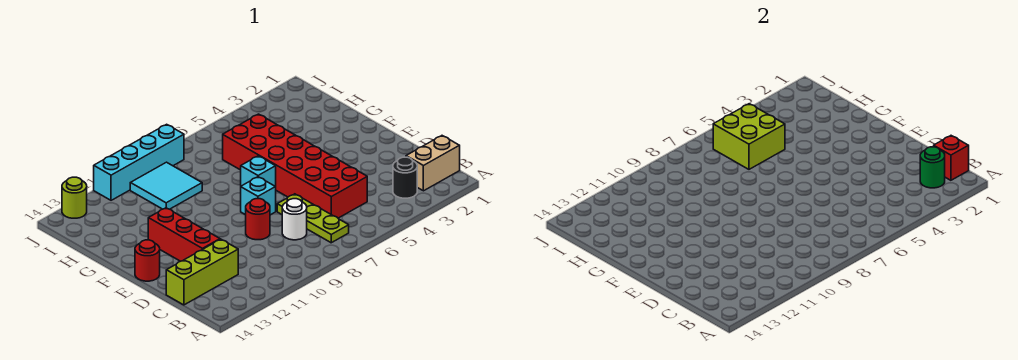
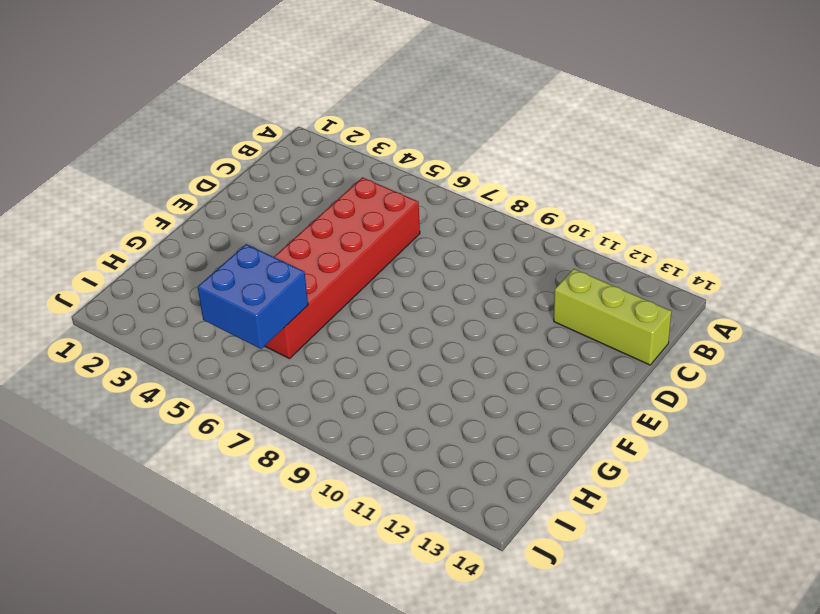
blue brick H5:I6 level 2 -> lime brick H5:I6 level 2
none -> tan brick B1:B2 level 1
none -> black round brick B3 level 1
none -> lime plate B7:D7 level 1

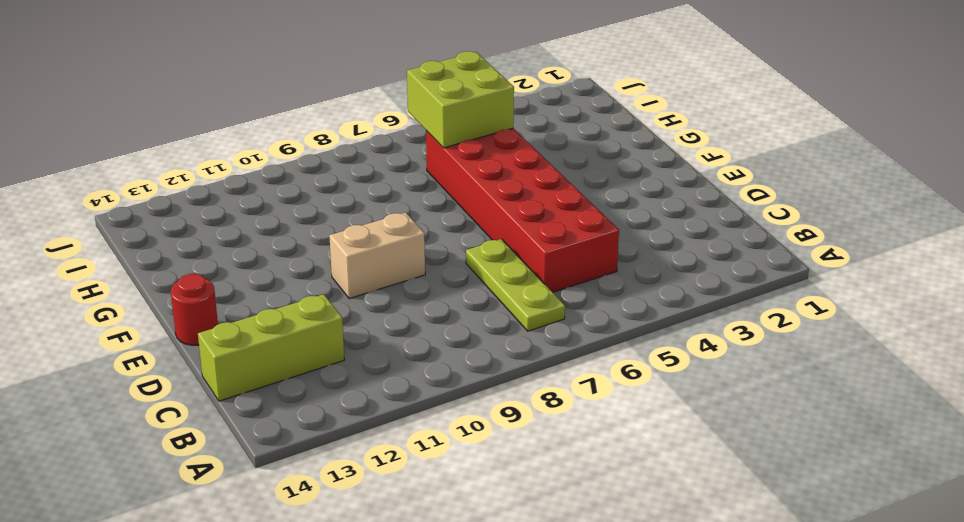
tan brick E9:E10 level 1 -> tan brick B1:B2 level 1
none -> black round brick B3 level 1
none -> white round brick C8 level 1
none -> red round brick D9 level 1

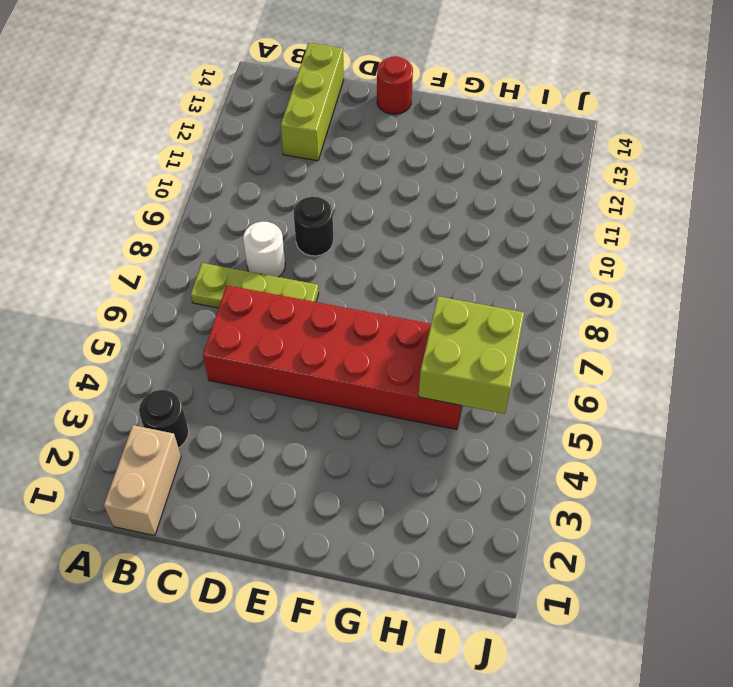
black round brick D9 level 1 -> red round brick D9 level 1
none -> red brick D12:F12 level 1
none -> cyan brick E8 level 1
none -> cyan brick F7 level 1

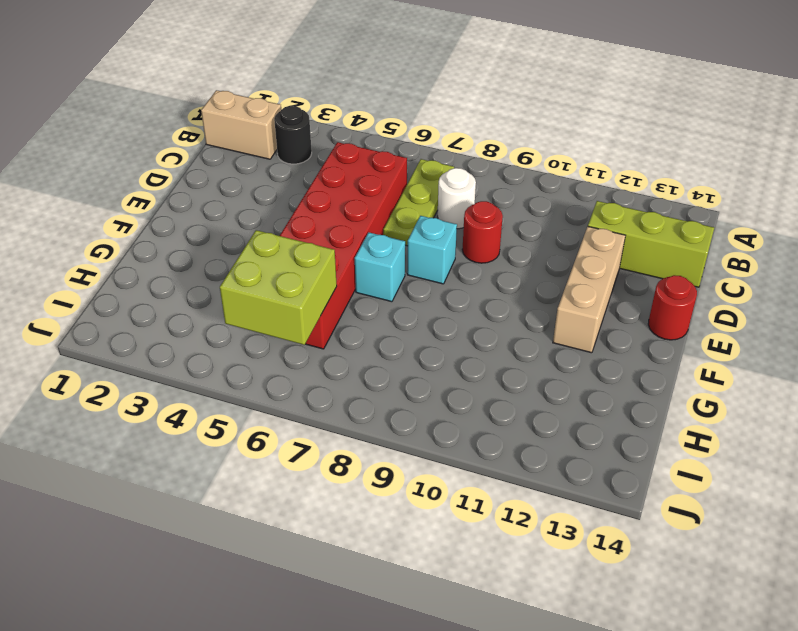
tan brick D12:F12 level 1 -> red brick D12:F12 level 1
none -> cyan tile H9:I10 level 1
none -> cyan brick J8:J11 level 1
none -> lime round brick J13 level 1

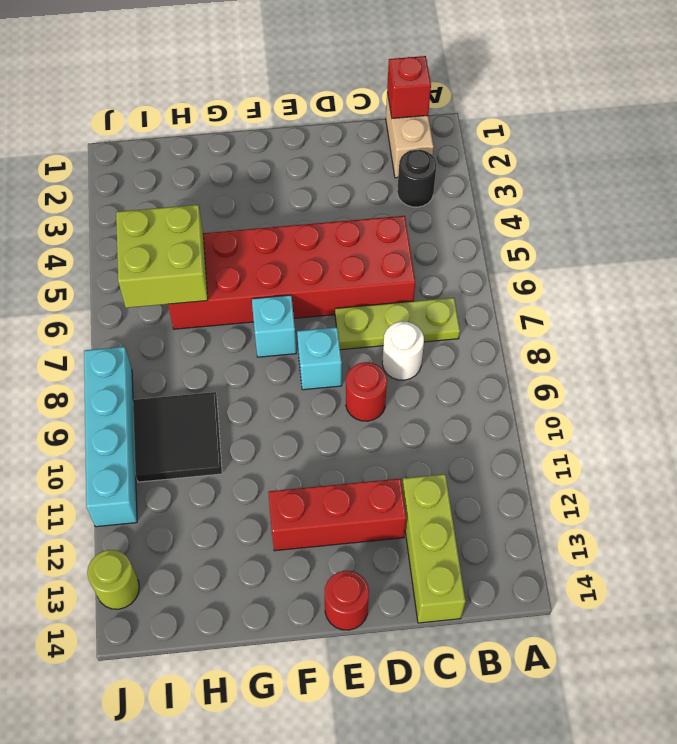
black tile H9:I10 level 1 -> cyan tile H9:I10 level 1
none -> green round brick B2 level 2

